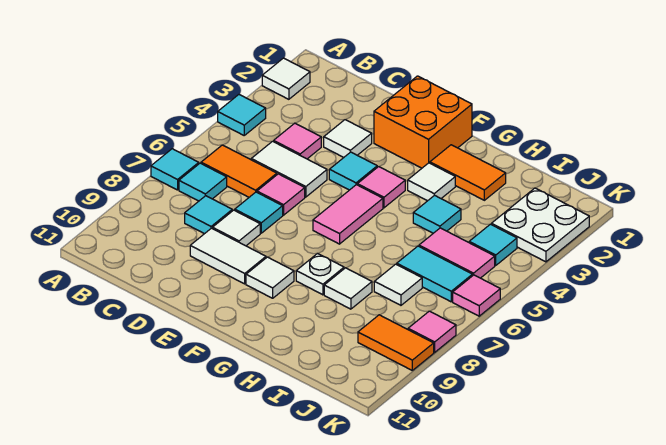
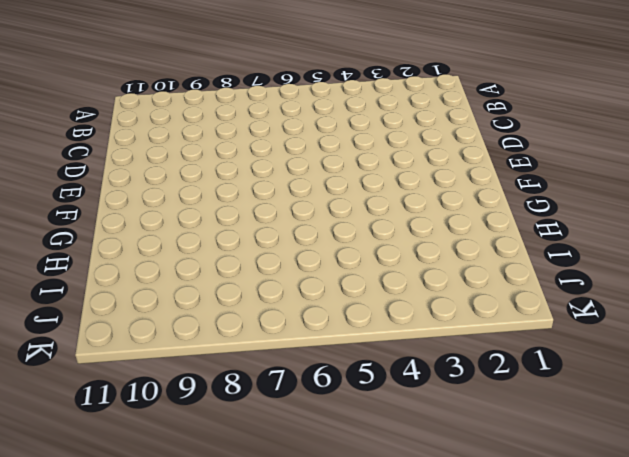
none -> white tile A2 level 1
none -> cyan tile A4 level 1
none -> cyan tile A7 level 1
none -> orange tile B6:C6 level 1

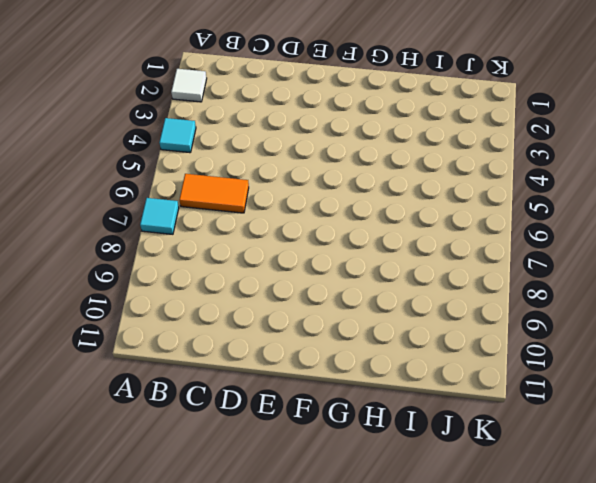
none -> cyan tile B7 level 1
none -> pink tile C4 level 1
none -> white tile C5:D5 level 1
none -> cyan tile C8 level 1

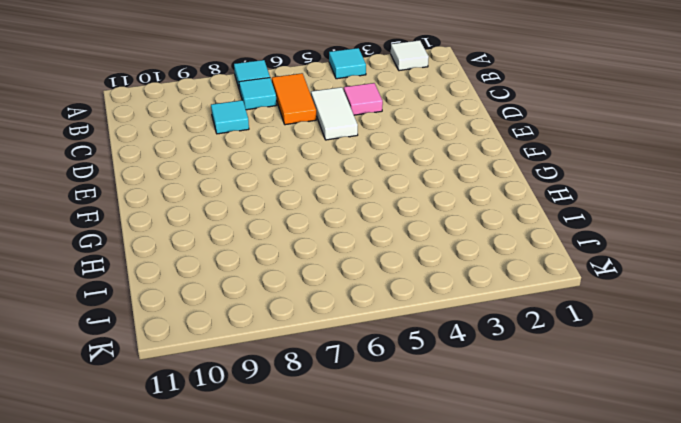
none -> white tile D3 level 1
none -> pink tile D6 level 1
none -> cyan tile D7 level 1
none -> white tile D8 level 1

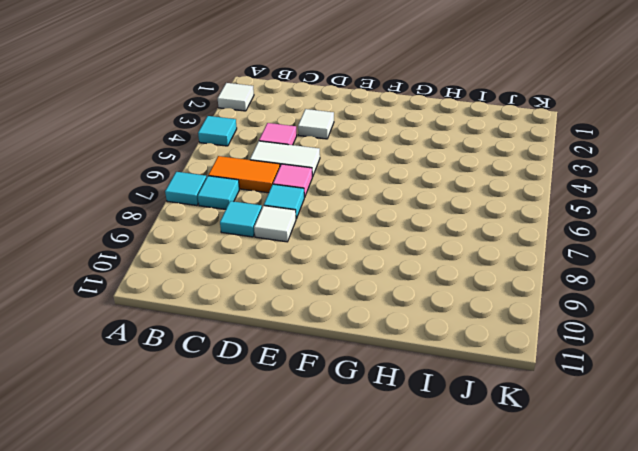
none -> white tile D9:E9 level 1
none -> orange brick E1:F2 level 1
none -> cyan tile E4 level 1
none -> pink tile F4 level 1

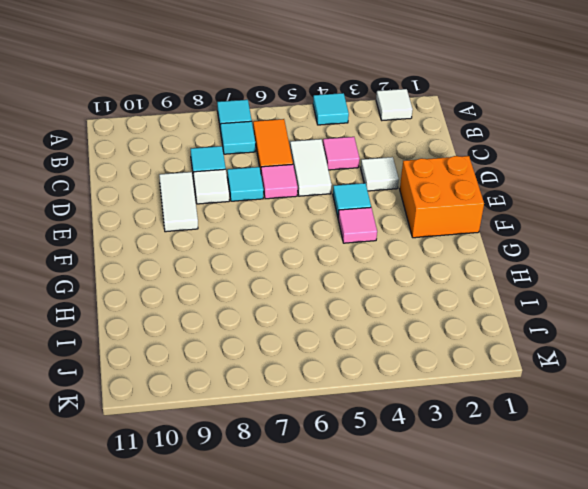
none -> pink tile F5:F6 level 1
none -> white tile F9 level 1
none -> orange tile G2:H2 level 1
none -> white tile G3 level 1

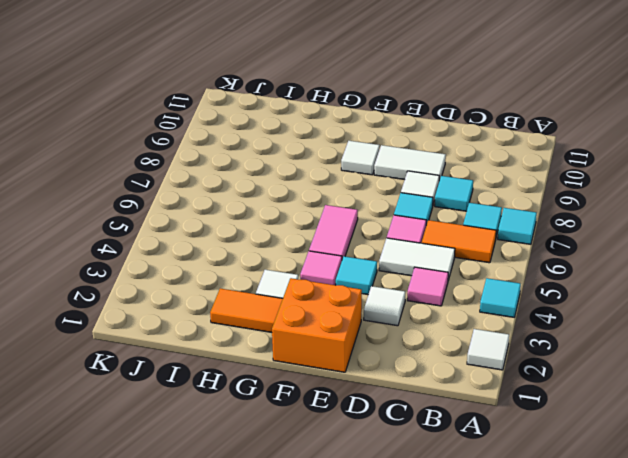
none -> white plate G8 level 1
none -> cyan tile H4 level 1
none -> white tile H8 level 1
none -> pink tile I5:J5 level 1

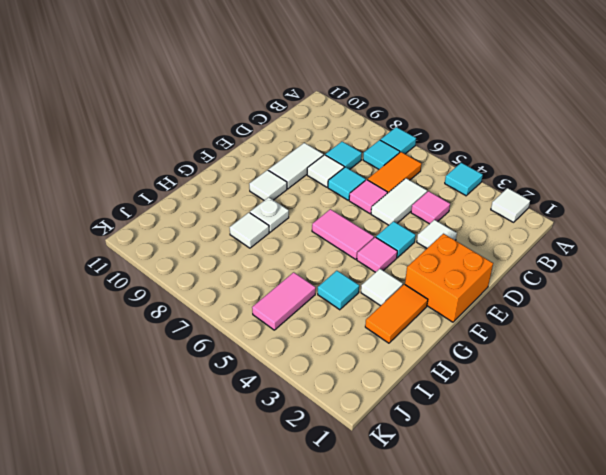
none -> cyan tile I6:J6 level 1
none -> white tile I7 level 1
none -> white plate J2:K3 level 1
none -> cyan tile J4 level 1

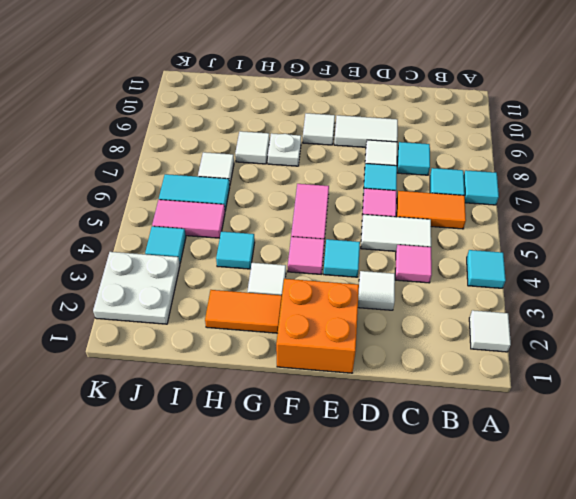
none -> orange tile J9:K9 level 1
none -> pink tile K6 level 1
none -> pink tile K8 level 1

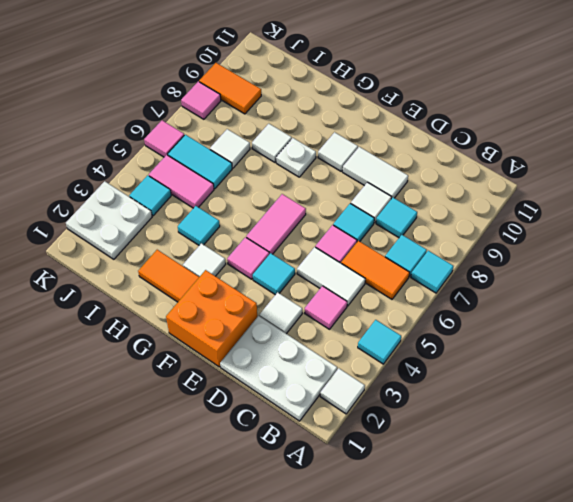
white plate B1:D2 level 1 -> none

